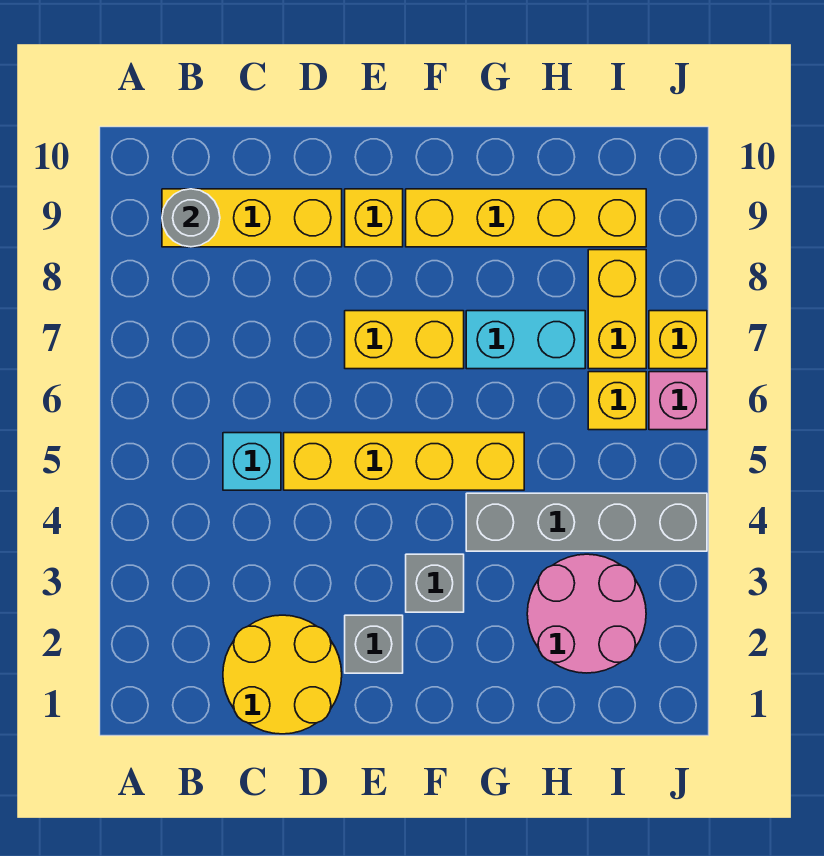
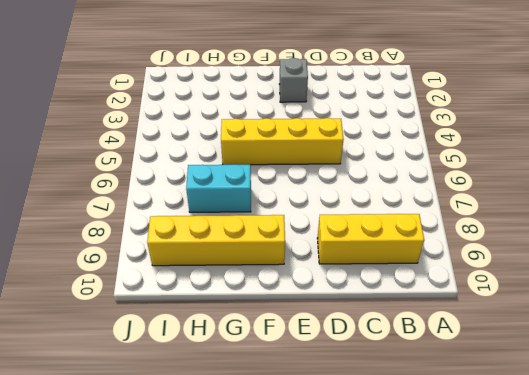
none -> yellow round brick C1:D2 level 1
none -> cyan brick C5 level 1
none -> yellow brick E7:F7 level 1

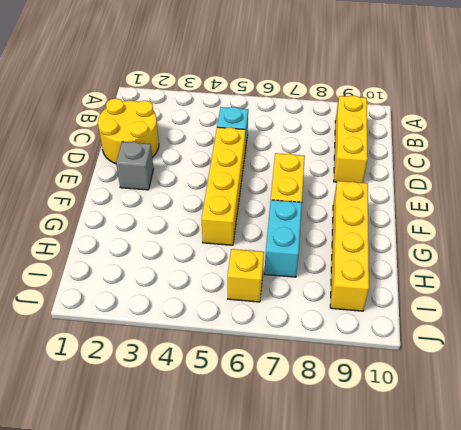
none -> yellow brick E9 level 1
none -> grey brick F3 level 1
none -> grey brick G4:J4 level 1

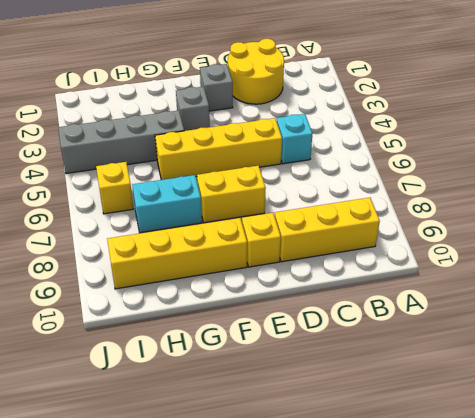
none -> pink round brick H2:I3 level 1
none -> yellow brick I7:I8 level 1
none -> pink brick J6 level 1

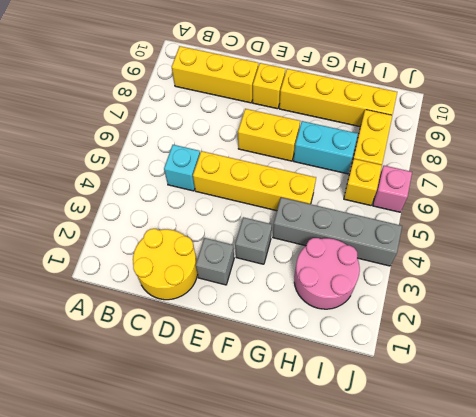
none -> yellow brick J7 level 1
none -> grey round brick B9 level 2

